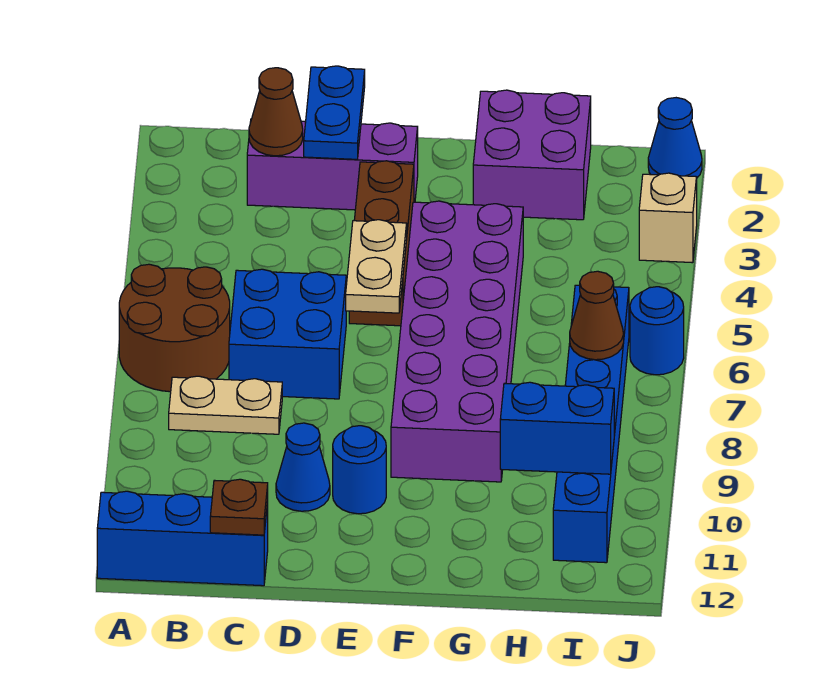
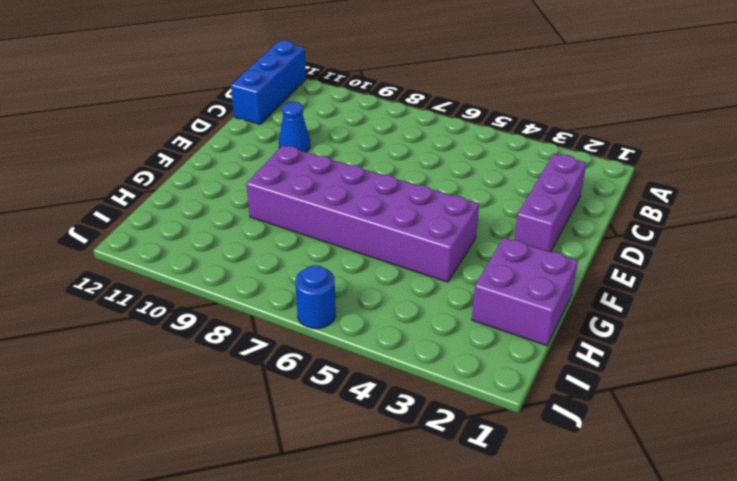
none -> brown round brick A6:B7 level 1
none -> tan plate B8:C8 level 1
none -> blue brick C6:D7 level 1

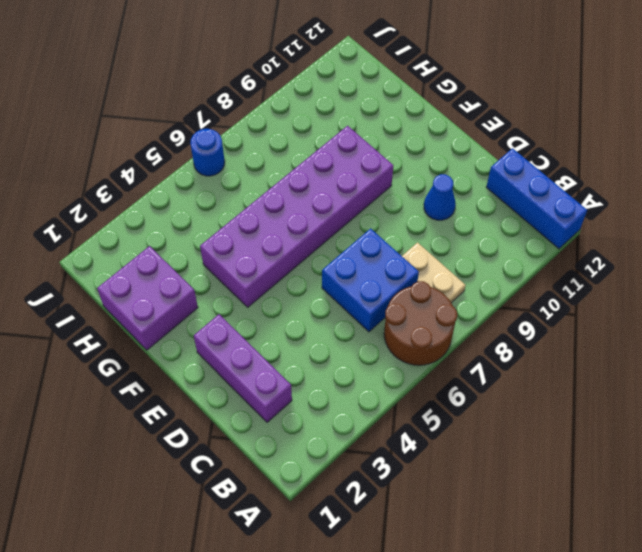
none -> brown brick E3:E5 level 1
none -> blue round brick E10 level 1
none -> blue brick I6:I11 level 1

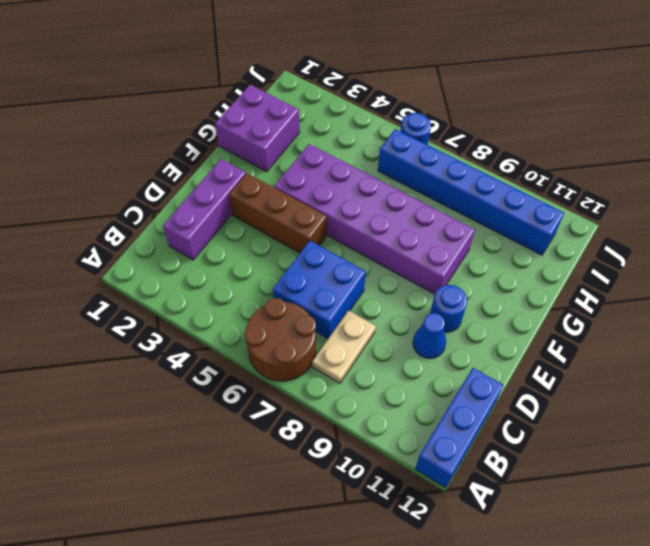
none -> blue cone J1 level 1
none -> tan brick J3 level 1
none -> brown cone C2 level 2

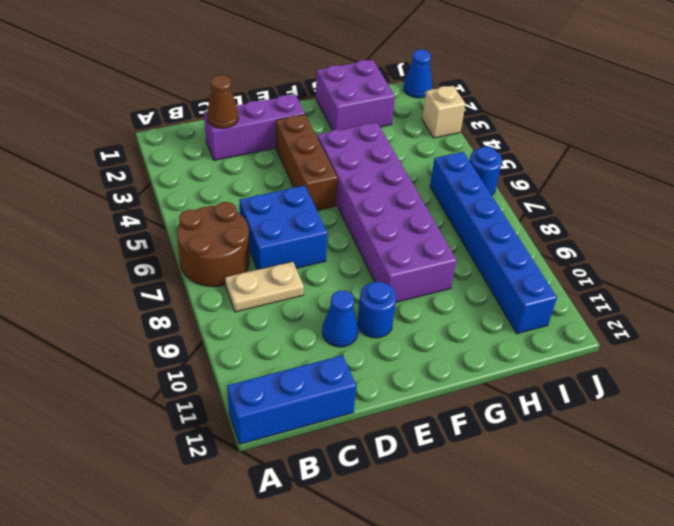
none -> brown plate C12 level 2
none -> blue plate D1:D2 level 2
none -> tan plate E5:E6 level 2

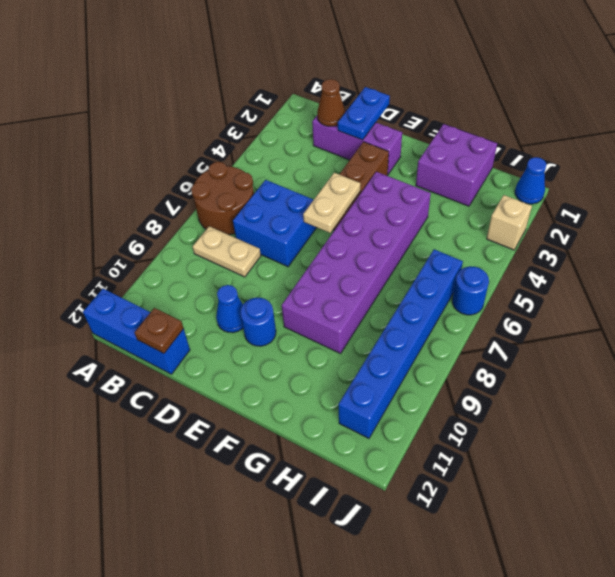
none -> blue brick H10:I10 level 2
none -> brown cone I7 level 2

